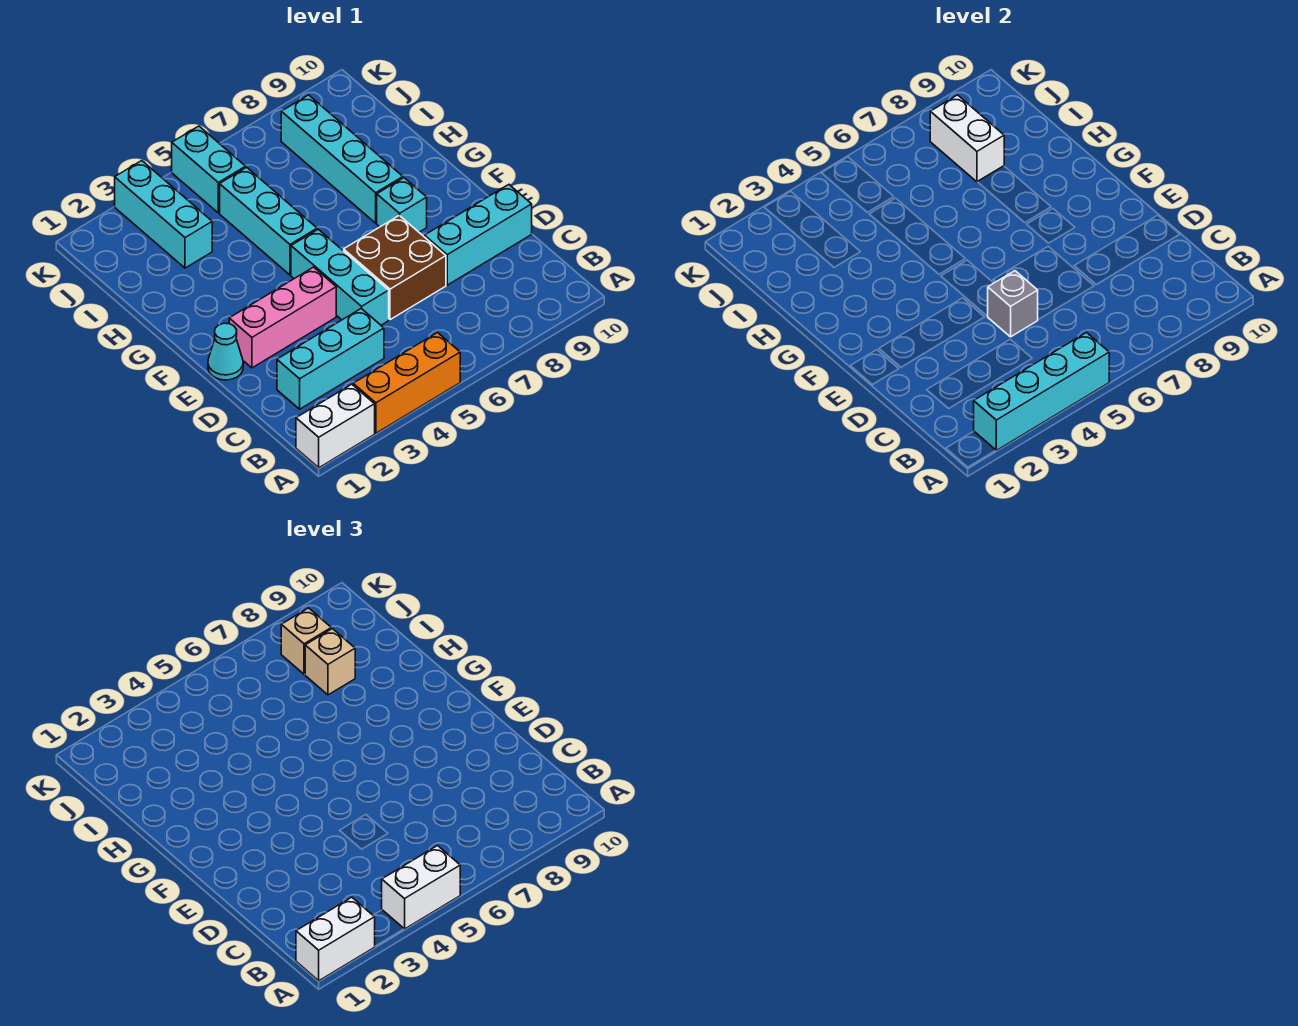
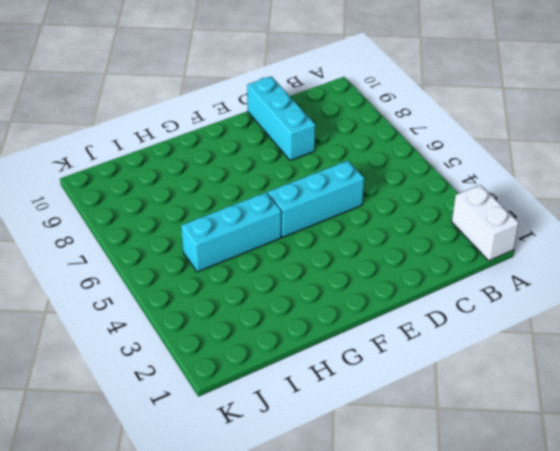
none -> orange brick A3:A5 level 1
none -> cyan brick C2:C4 level 1
none -> brown brick D6:E7 level 1

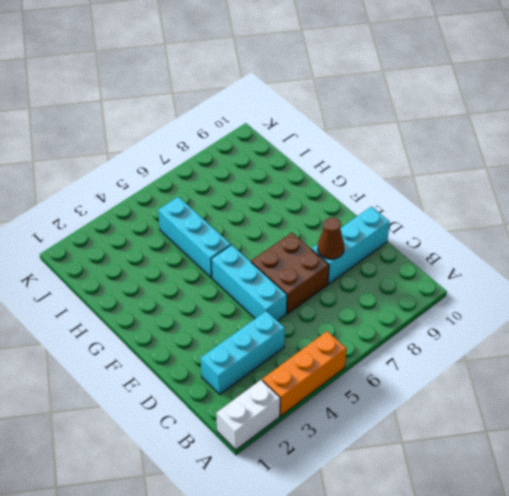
brown cone D8 level 2 -> none
none -> cyan cone E1 level 1
none -> pink brick E2:E4 level 1
none -> cyan brick F8 level 1

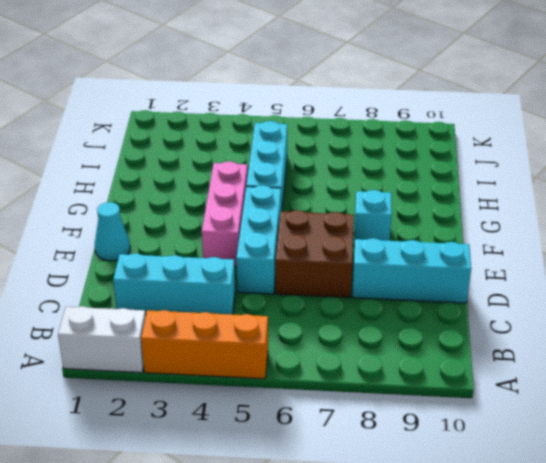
pink brick E4:G4 level 1 -> pink brick E2:E4 level 1
none -> cyan brick G8:J8 level 1
none -> cyan brick I3:K3 level 1
none -> cyan brick J5:K5 level 1

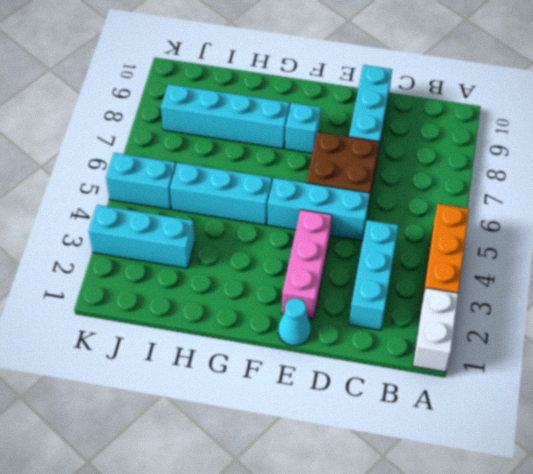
none -> cyan brick A2:A5 level 2
none -> grey brick D5 level 2
none -> white brick I8:J8 level 2

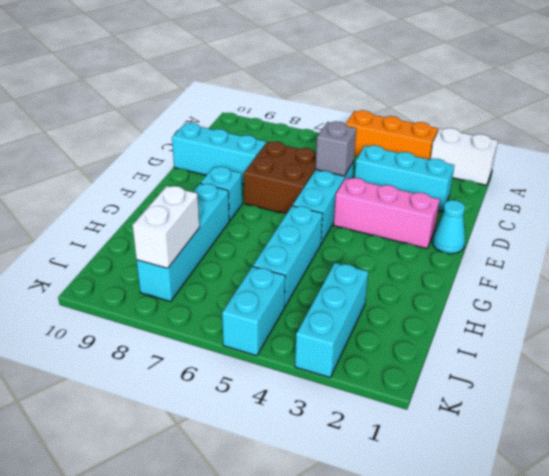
none -> cyan brick A2:A5 level 2
none -> white brick A1:A2 level 3
none -> white brick A4:A5 level 3

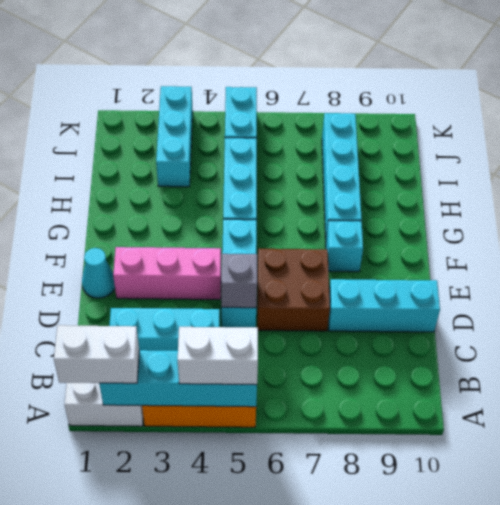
none -> white brick I8:J8 level 2
none -> tan brick I8 level 3
none -> tan brick J8 level 3

